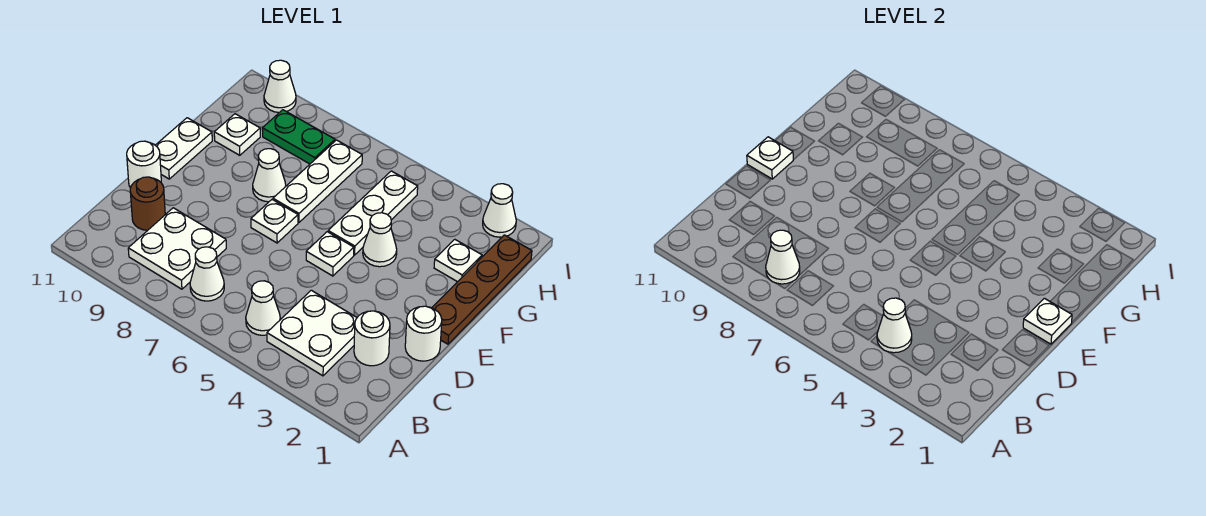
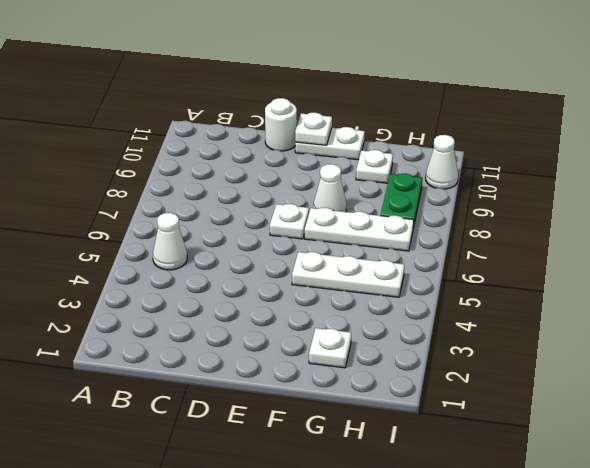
none -> white plate B3:C4 level 1
none -> white cone B7 level 1
none -> white plate B8:C9 level 1

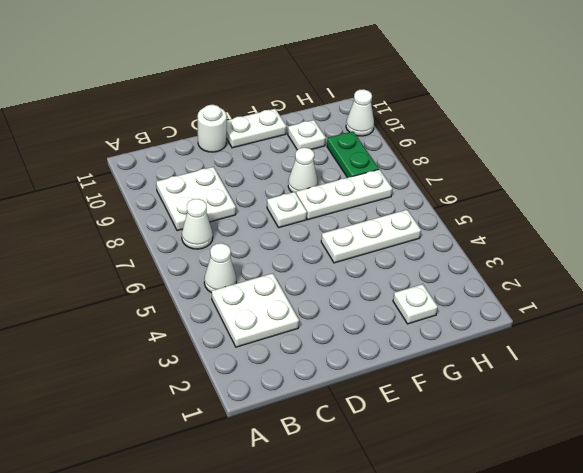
none -> white round brick C2 level 1
none -> brown round brick C10 level 1
none -> white round brick D1 level 1

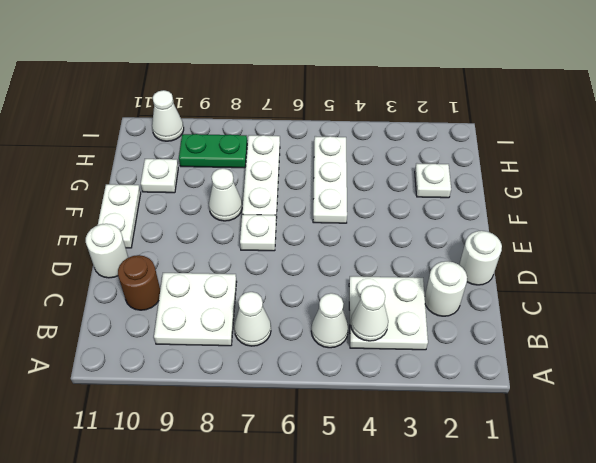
none -> brown plate E1:H1 level 1
none -> white plate E5 level 1
none -> white cone F4 level 1

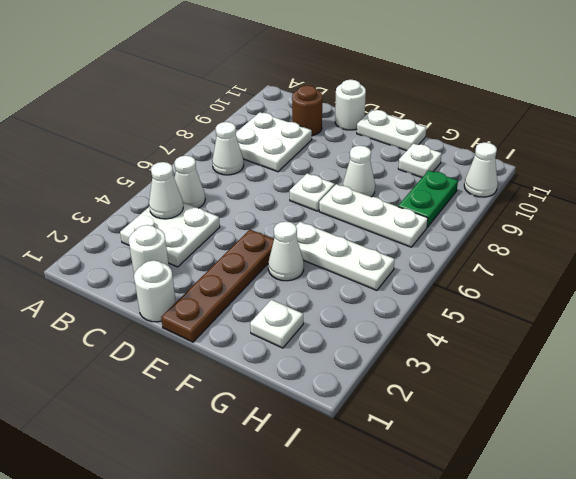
brown plate E1:E4 level 1 -> brown plate E1:H1 level 1
none -> white plate E5 level 1
none -> white cone I2 level 1
none -> white cone B8 level 2

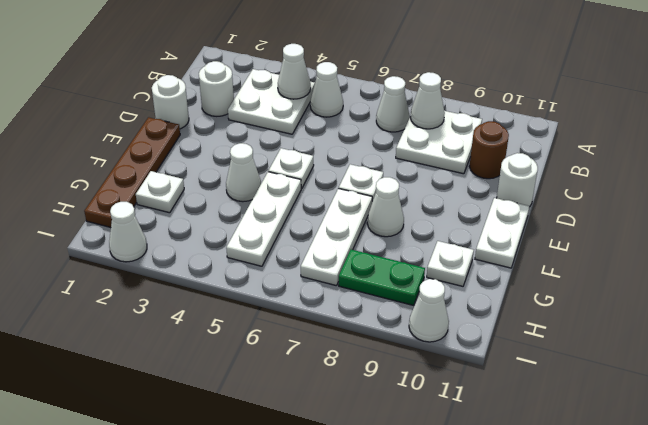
none -> white plate E1 level 2
none -> white plate E11 level 2

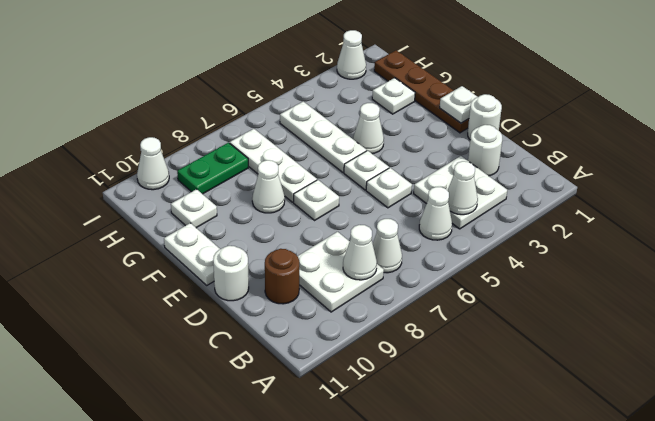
white plate D5 level 1 -> white plate E11 level 2

